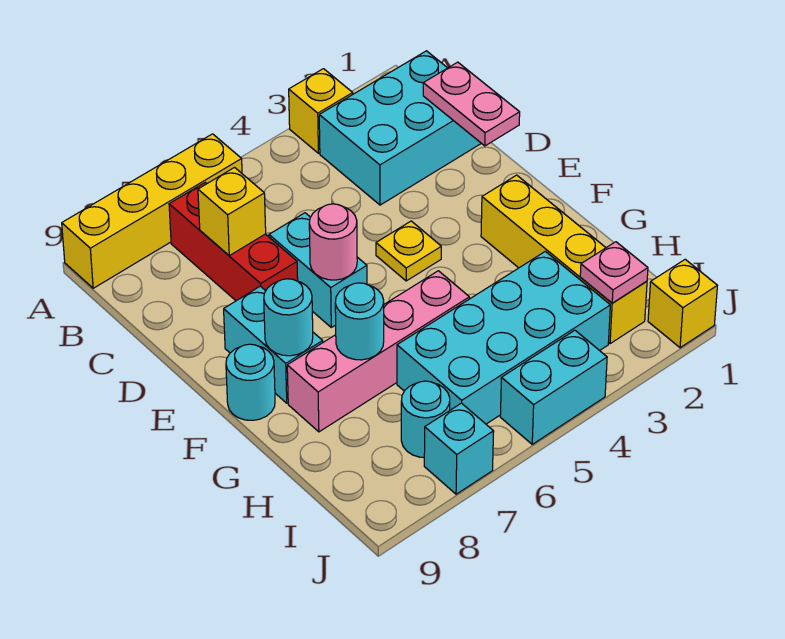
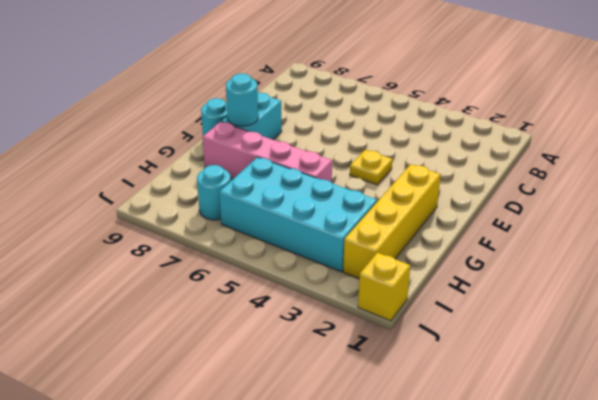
none -> yellow brick A3 level 1
none -> yellow brick A6:A9 level 1
none -> cyan brick B1:C3 level 1

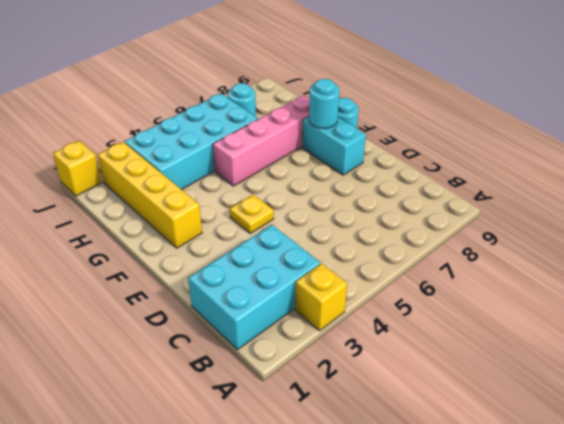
none -> yellow brick A6:A9 level 1
none -> red brick B7:D7 level 1
none -> cyan brick D6:E6 level 1

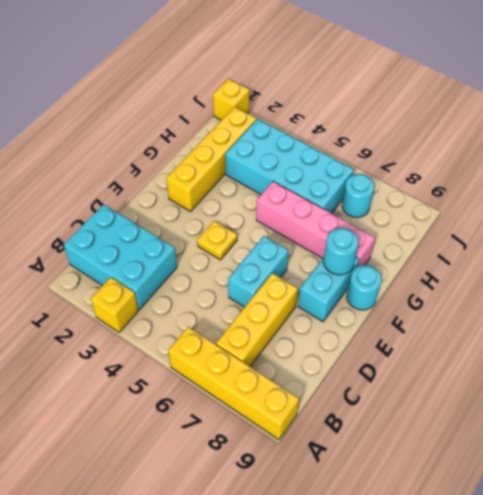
yellow brick B7:D7 level 1 -> red brick B7:D7 level 1
none -> cyan brick J4:J5 level 1
none -> cyan brick J7 level 1
none -> pink plate C1:D1 level 2

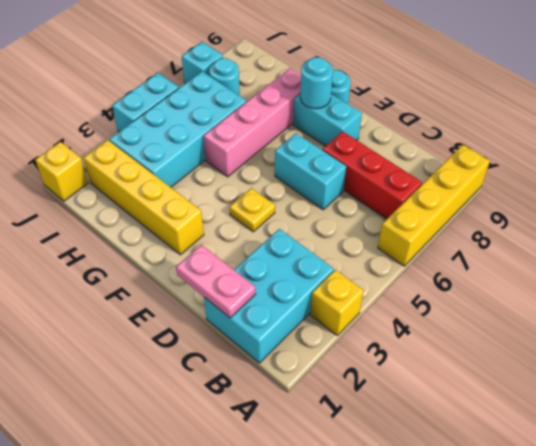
none -> yellow brick C7 level 2
none -> pink round brick E6 level 2
none -> cyan round brick G7 level 2

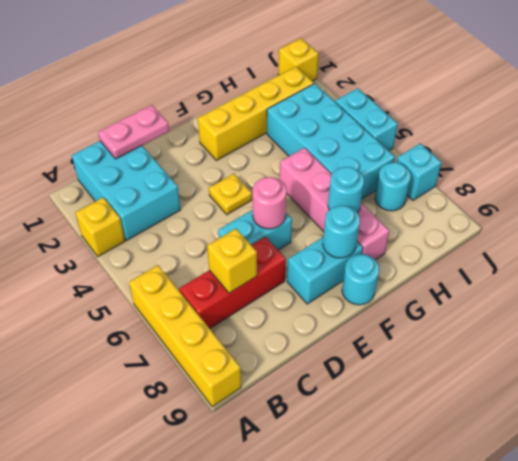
none -> pink plate I2 level 2

